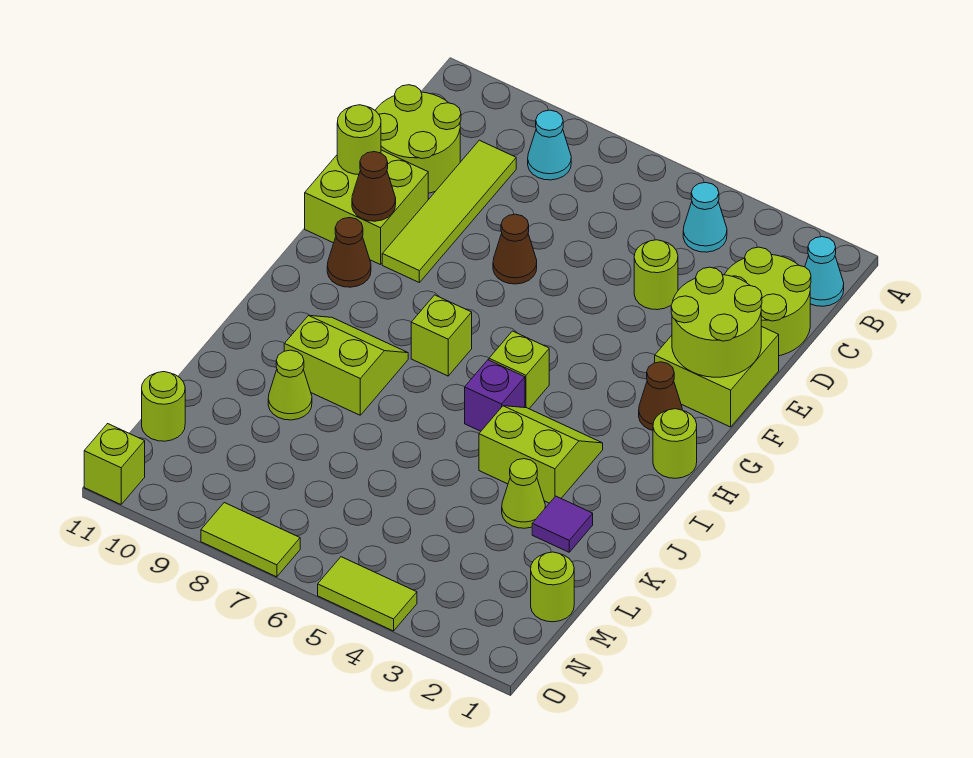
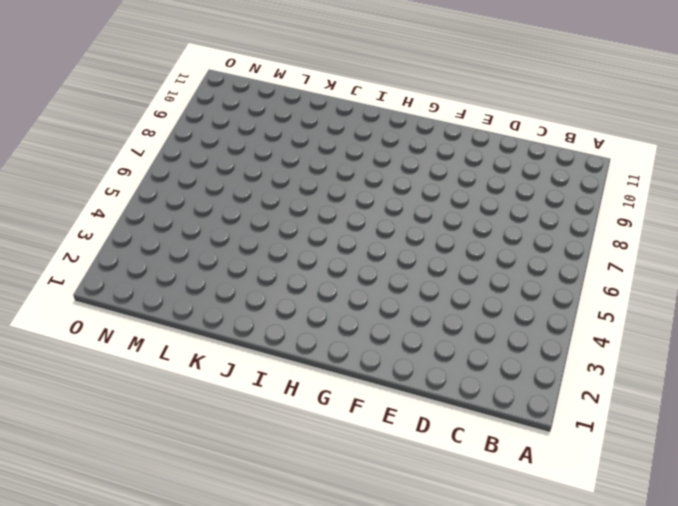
none -> cyan cone B1 level 1
none -> cyan cone B4 level 1
none -> cyan cone B8 level 1

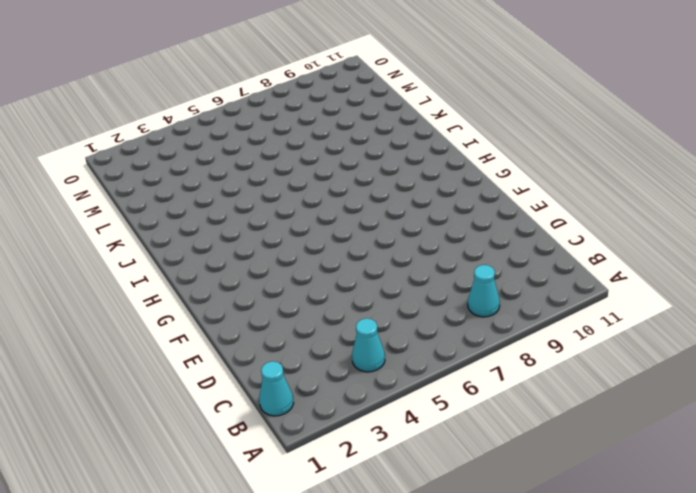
none -> lime round brick C1:D2 level 1
none -> lime tile C9:F9 level 1
none -> lime round brick C10:D11 level 1

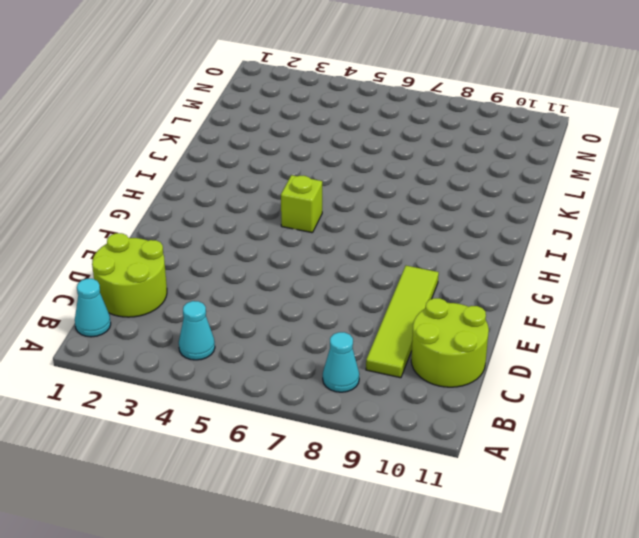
none -> lime round brick D4 level 1
none -> lime brick E1:F2 level 1
none -> brown cone E7 level 1

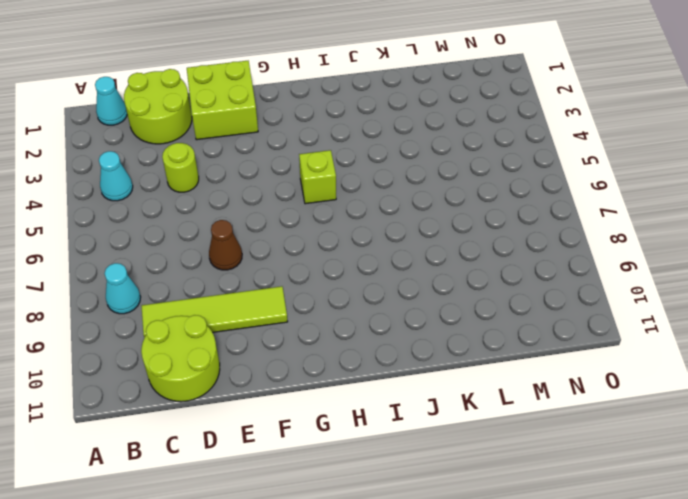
none -> lime brick E10:F11 level 1
none -> brown cone G2 level 1
none -> brown cone G10 level 1

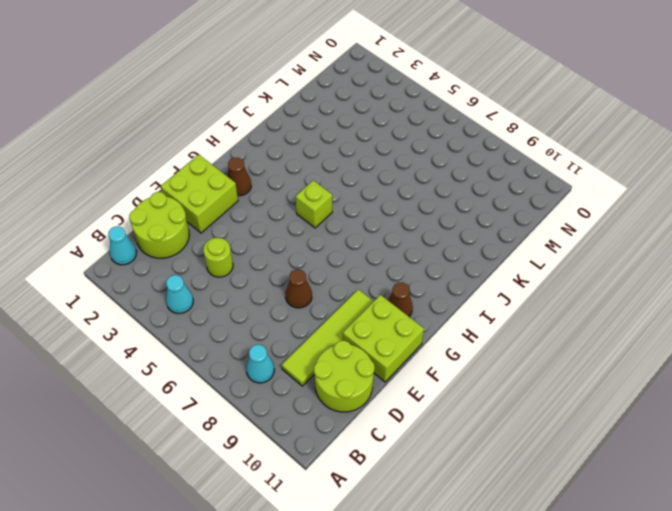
none -> lime round brick H1 level 1
none -> lime brick H7 level 1
none -> lime slope I3:J4 level 1 top J

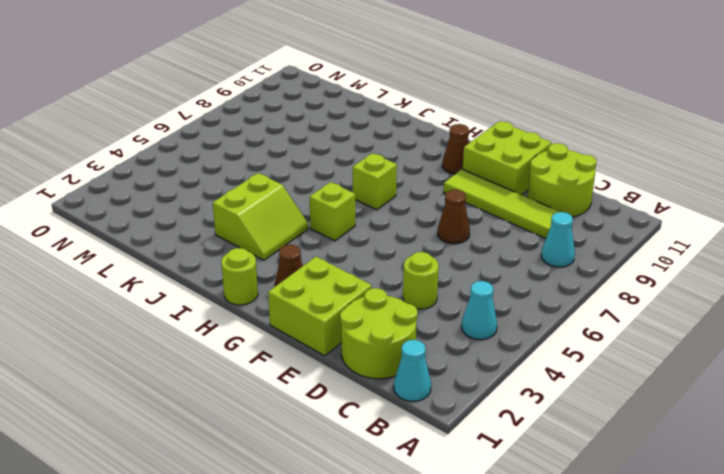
none -> purple brick I5 level 1
none -> lime slope I8:J9 level 1 top J
none -> purple tile K2 level 1

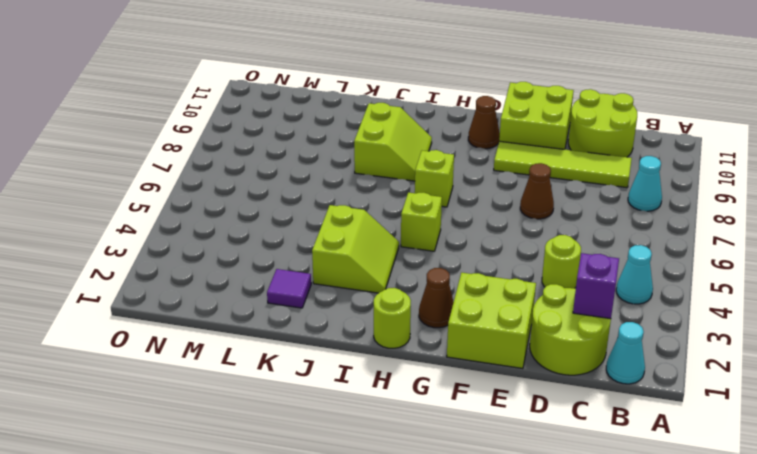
purple brick C2 level 2 -> purple brick I5 level 1
none -> lime cone K3 level 1
none -> lime cone K9 level 1
none -> lime round brick M1 level 1

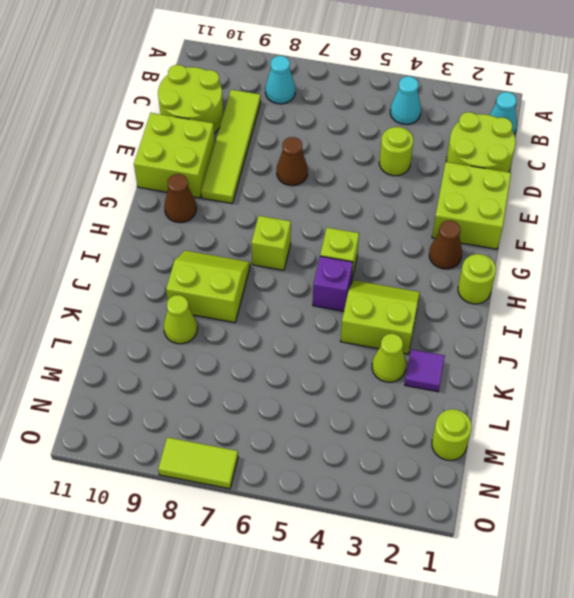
none -> lime round brick M11 level 1
none -> lime tile O4:O5 level 1
none -> lime brick O11 level 1

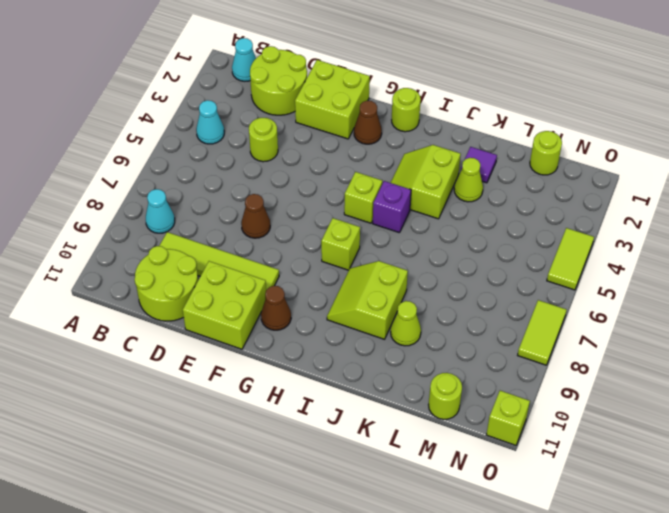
none -> lime round brick E1:F2 level 2
none -> lime round brick E11 level 2
none -> brown cone F10 level 2

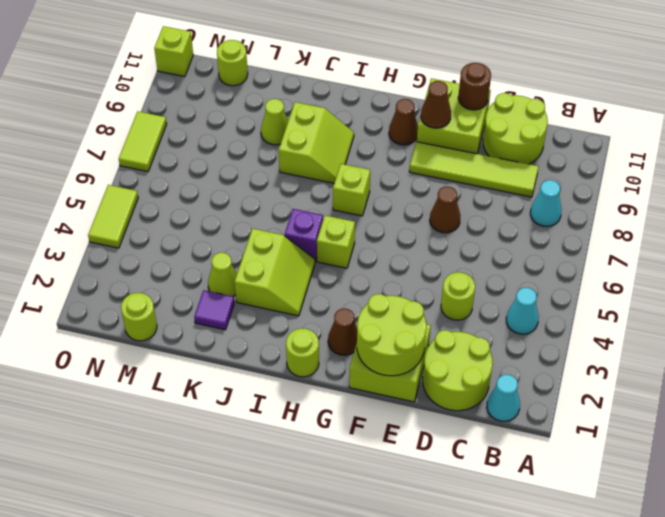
brown round brick E11 level 2 -> lime round brick E11 level 2

